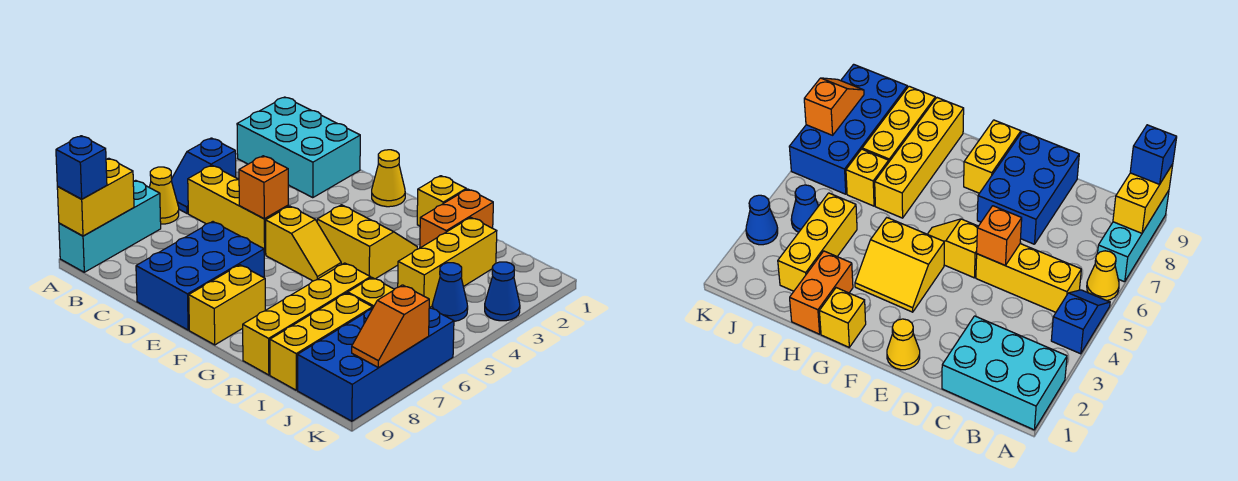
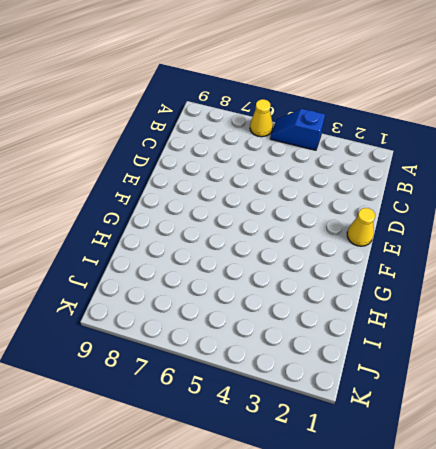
none -> cyan brick A1:C2 level 1
none -> cyan brick A7:A9 level 1
none -> yellow brick B5:D5 level 1

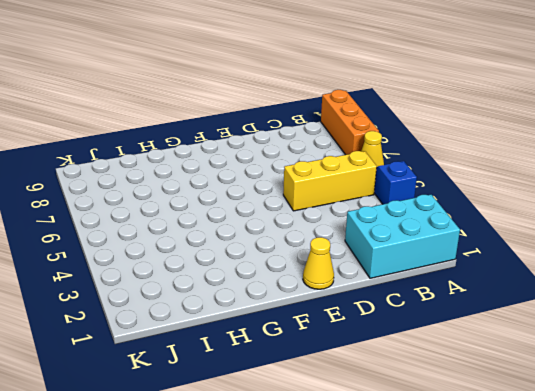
orange brick A7:A9 level 1 -> cyan brick A7:A9 level 1
none -> blue brick D7:E9 level 1
none -> yellow slope E5:F5 level 1 top E
none -> yellow slope F3:G4 level 1 top 4

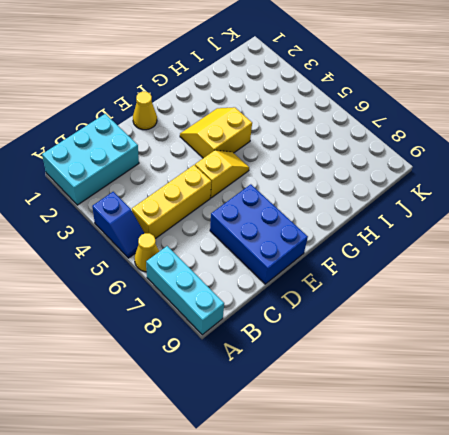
none -> yellow brick F8:F9 level 1
none -> yellow brick G1 level 1
none -> orange brick H1:H2 level 1

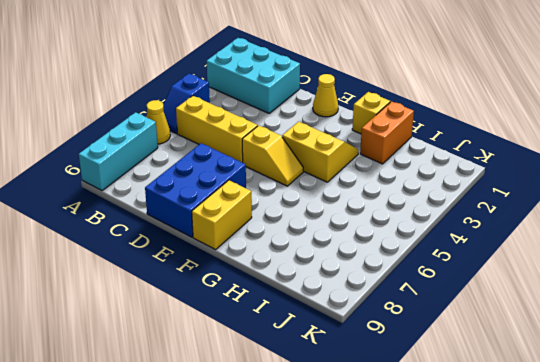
none -> yellow brick H6:H9 level 1
none -> yellow brick I2:I4 level 1
none -> yellow brick I6 level 1

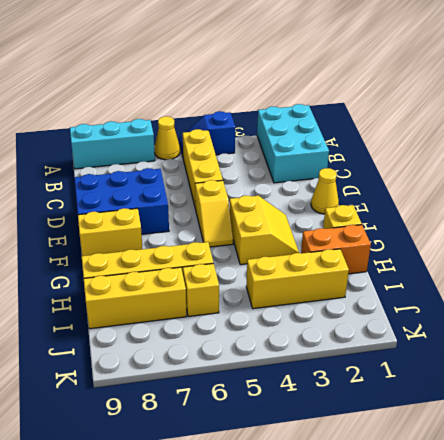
none -> blue cone J4 level 1
none -> blue brick J6:K9 level 1
none -> blue cone K3 level 1

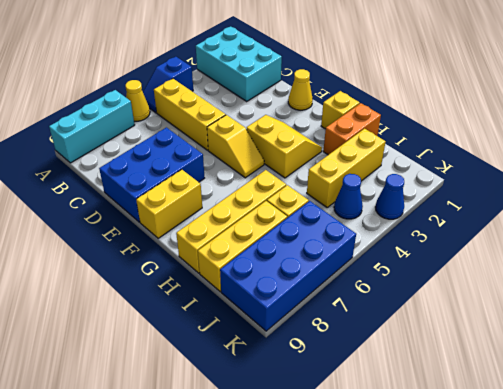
none -> yellow brick A8:A9 level 2
none -> orange brick D5 level 2
none -> orange slope K7:K8 level 2 top 7

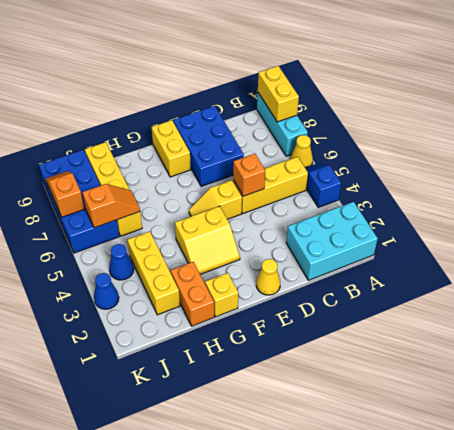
orange slope I6:J6 level 2 top J -> none
none -> yellow brick H6:H9 level 1
none -> blue brick A9 level 3

